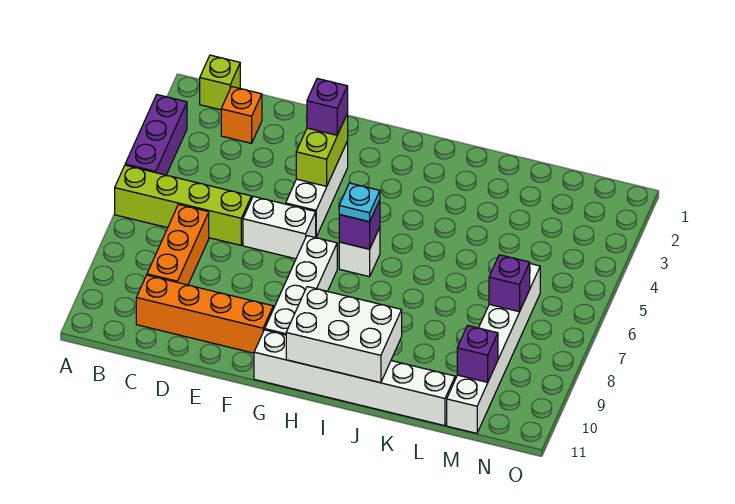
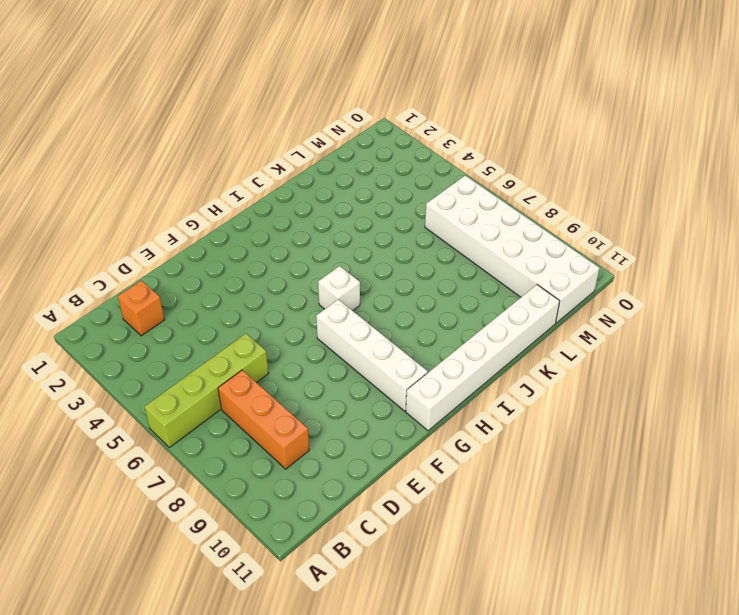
white brick M6:N11 level 1 -> white brick M6:M11 level 1
none -> purple brick A3:A5 level 1
none -> lime brick B1 level 1
none -> orange brick C10:F10 level 1

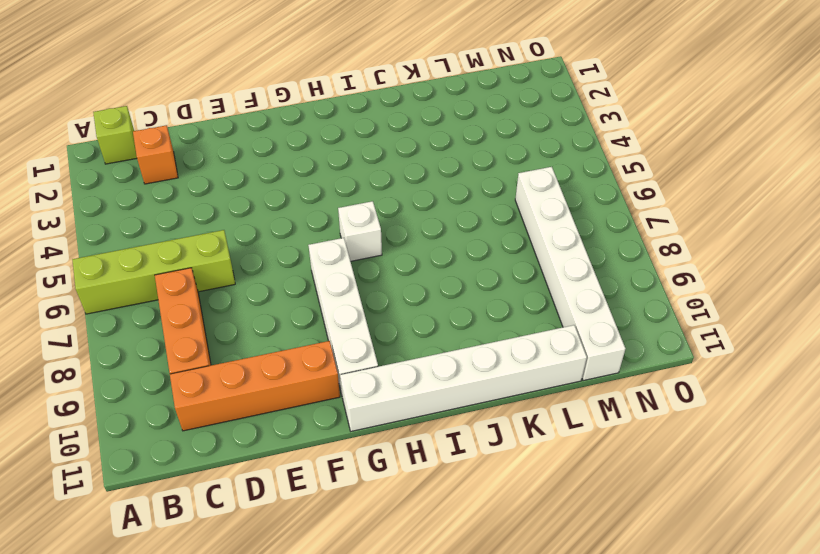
none -> purple brick A3:A5 level 1
none -> white brick E6:F6 level 1
none -> white brick F3:F5 level 1

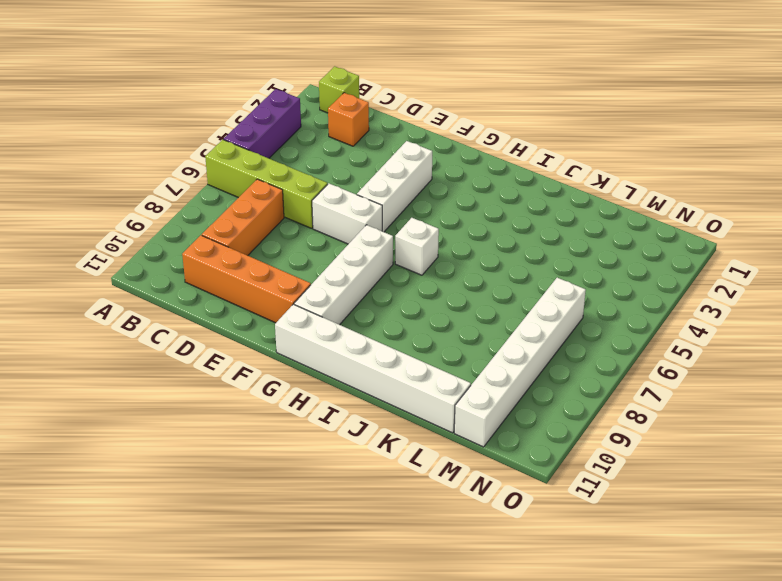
none -> lime brick F3:F4 level 2
none -> purple brick H6 level 2
none -> white brick H10:J11 level 2

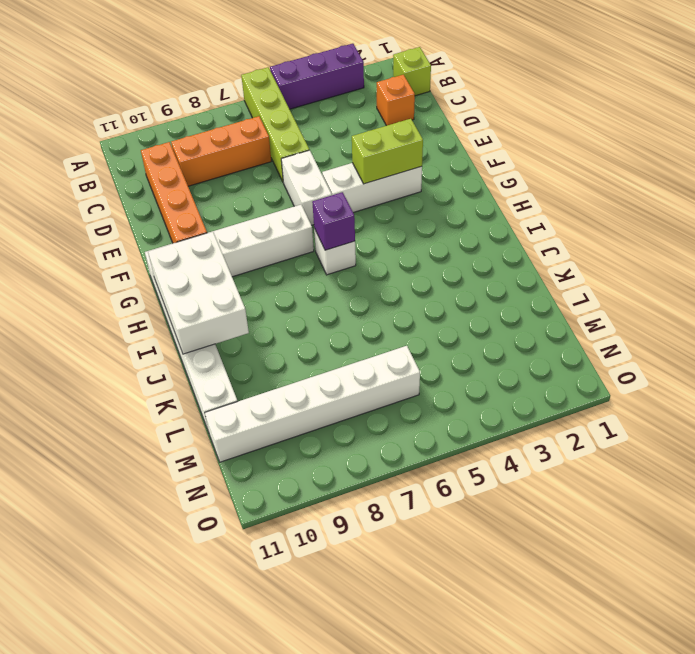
none -> purple brick M7 level 2
none -> purple brick M10 level 2
none -> purple brick F3 level 3

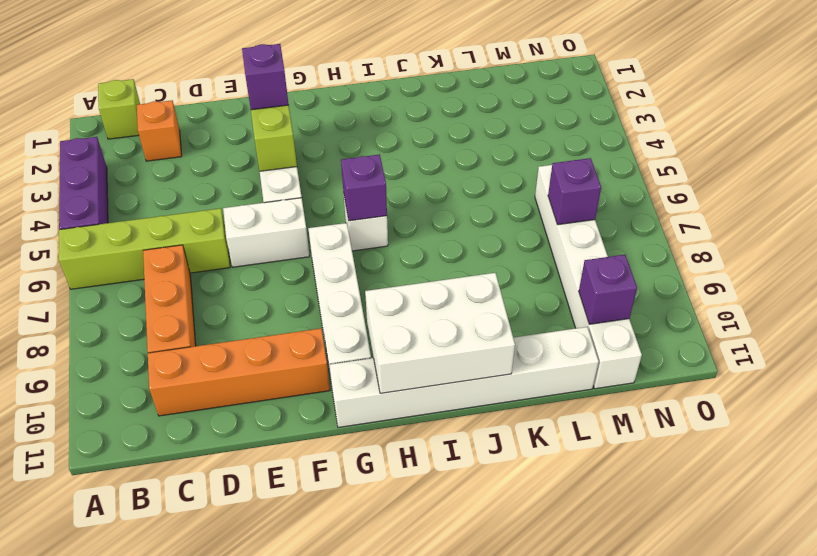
none -> cyan plate H6 level 3

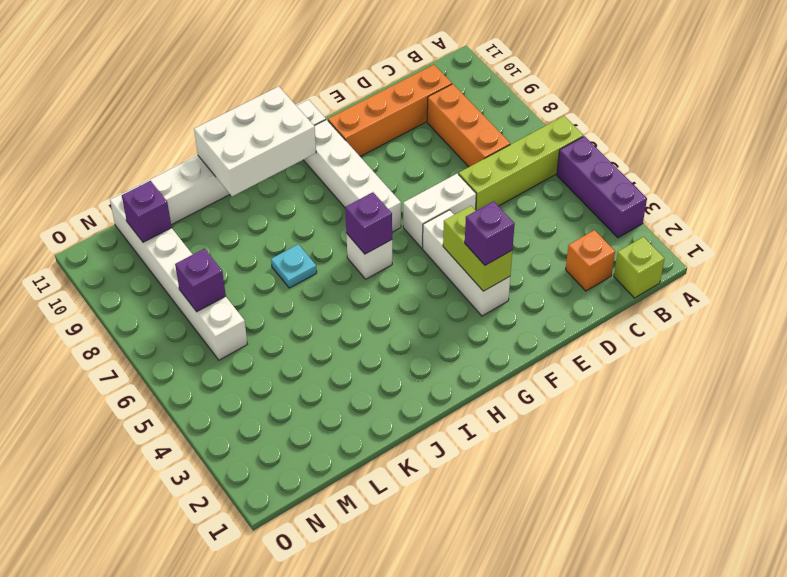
cyan plate J7 level 1 -> cyan plate H6 level 3

